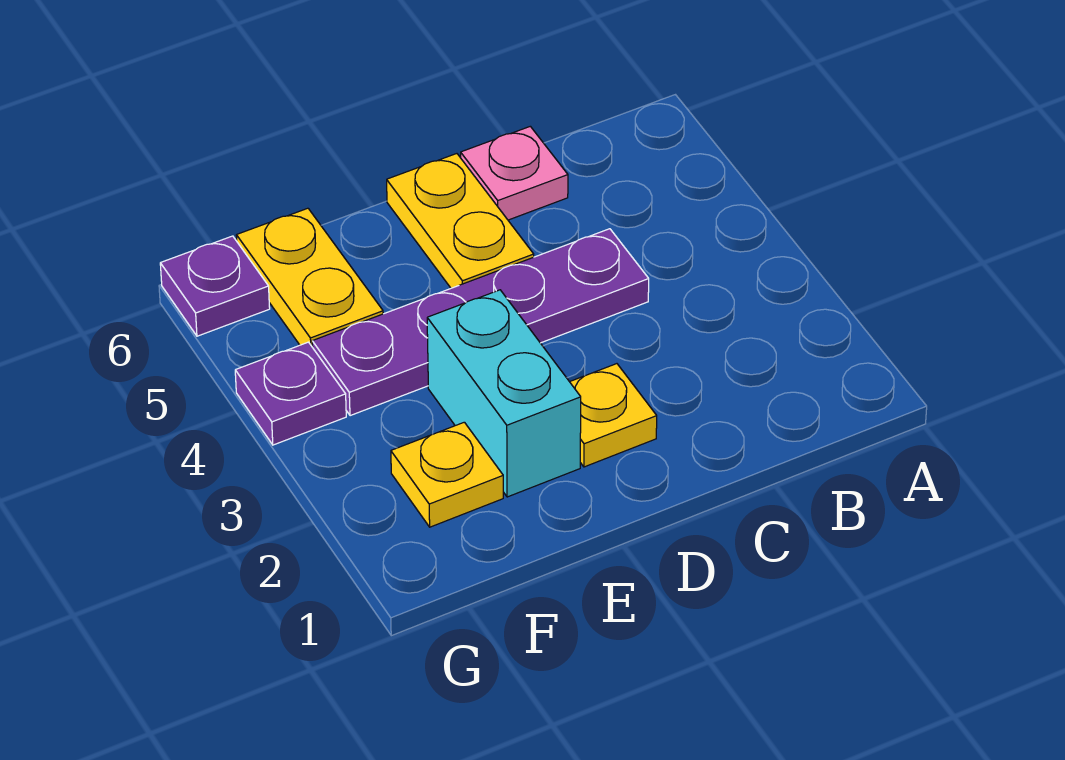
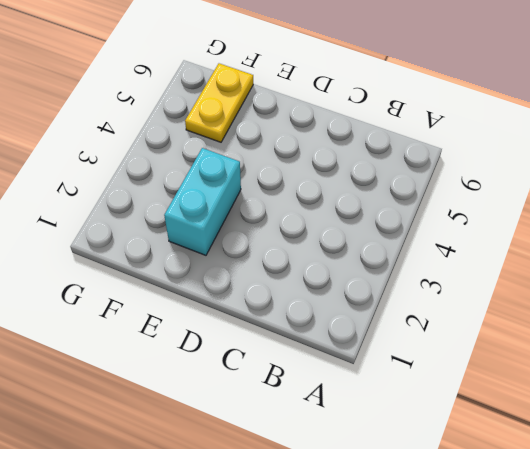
none -> purple plate C4:F4 level 1
none -> pink plate C6 level 1

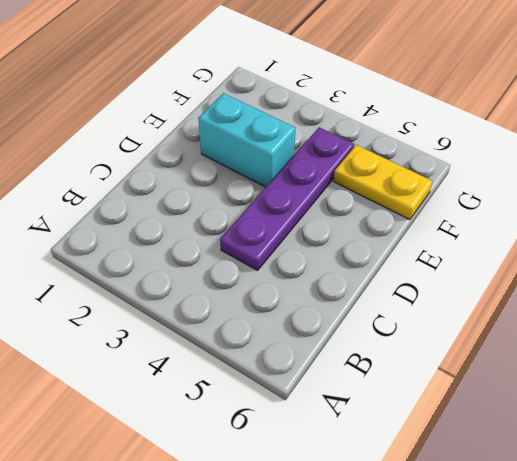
none -> pink plate C6 level 1
none -> yellow plate D2 level 1

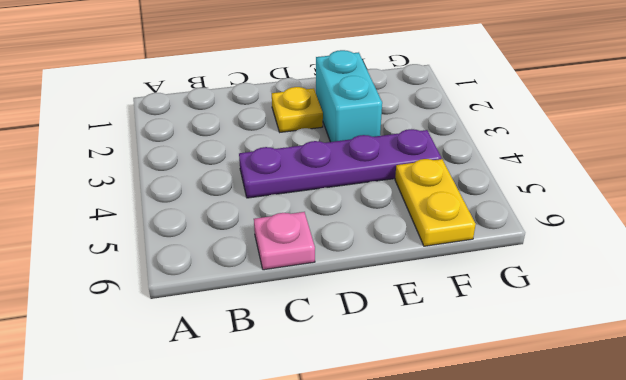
none -> yellow plate D5:D6 level 1
none -> yellow plate F2 level 1

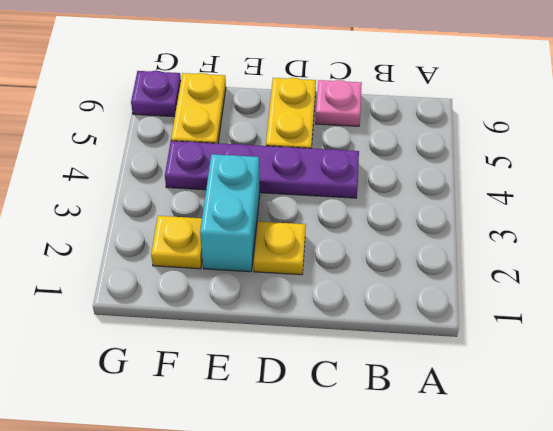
none -> purple plate G4 level 1

